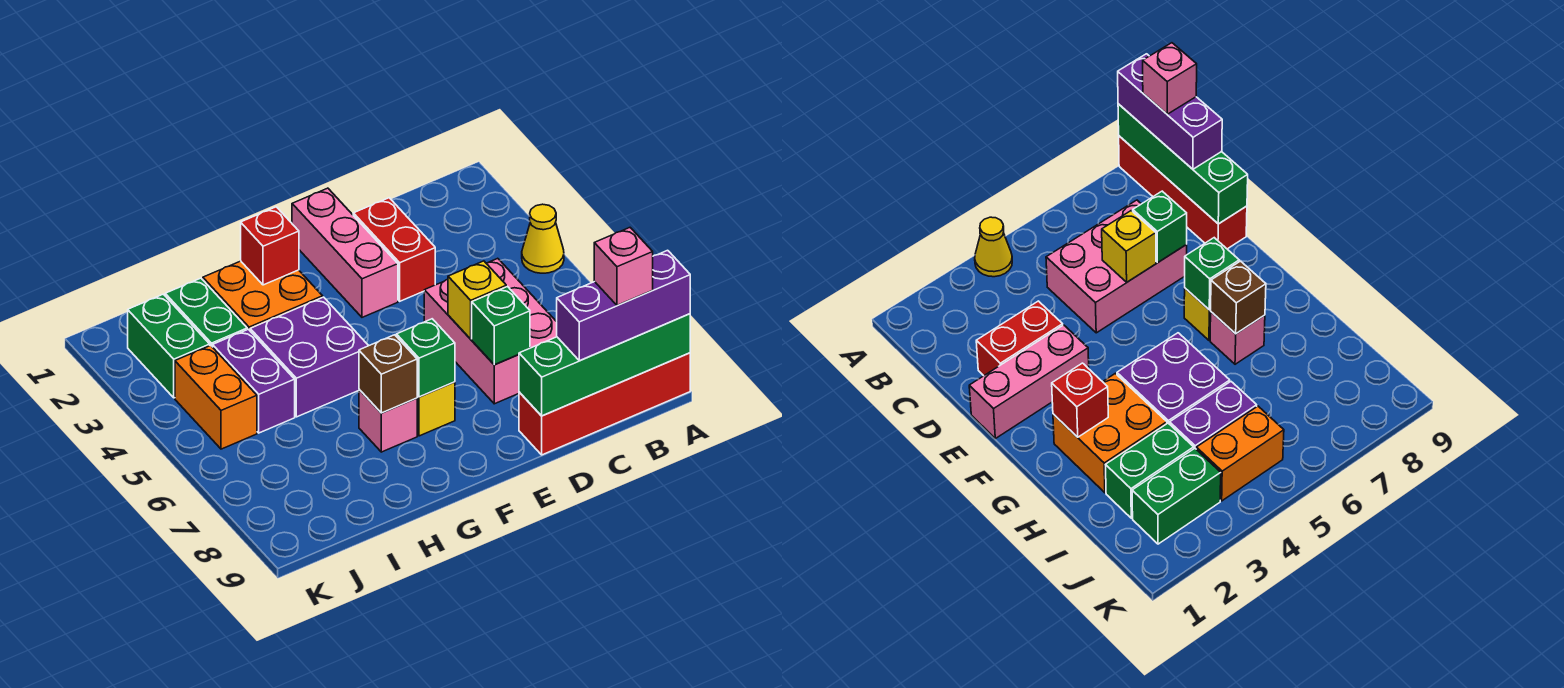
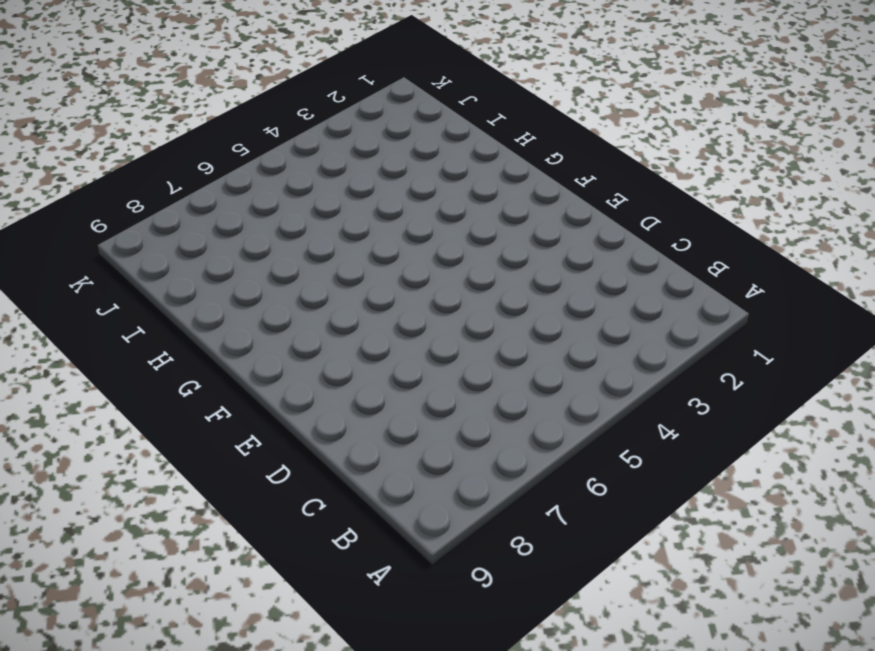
none -> yellow cone A4 level 1
none -> red brick A9:D9 level 1
none -> pink brick C5:D7 level 1

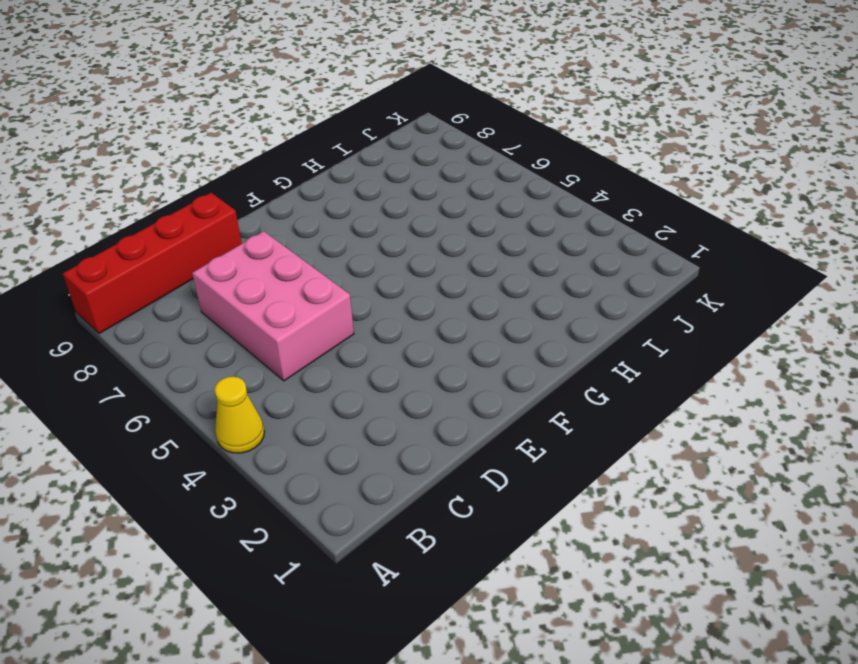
none -> red brick D2:D3 level 1
none -> pink brick E1:E3 level 1
none -> yellow brick F7 level 1

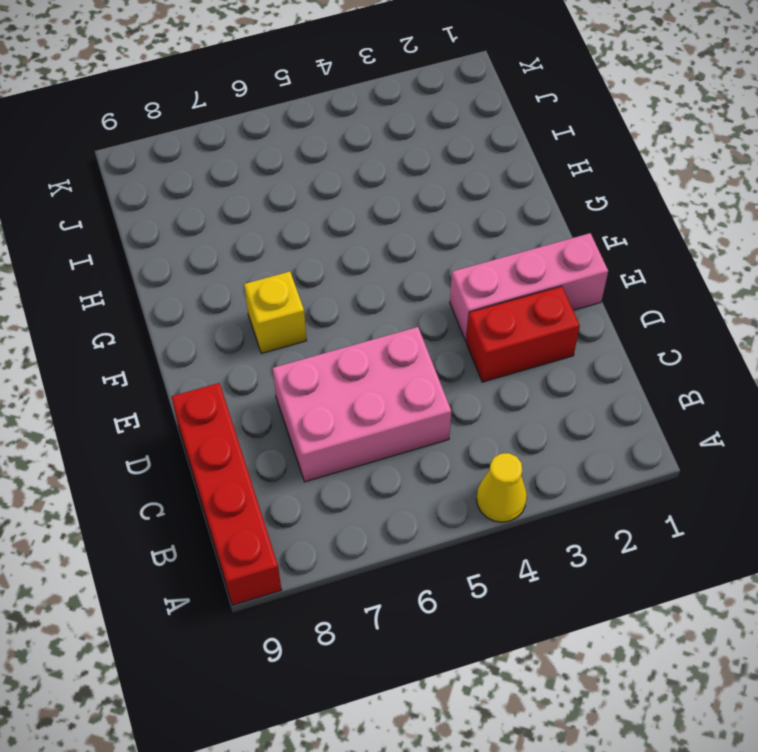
none -> orange brick G2:H3 level 1
none -> purple brick G4:H5 level 1
none -> pink brick G7 level 1

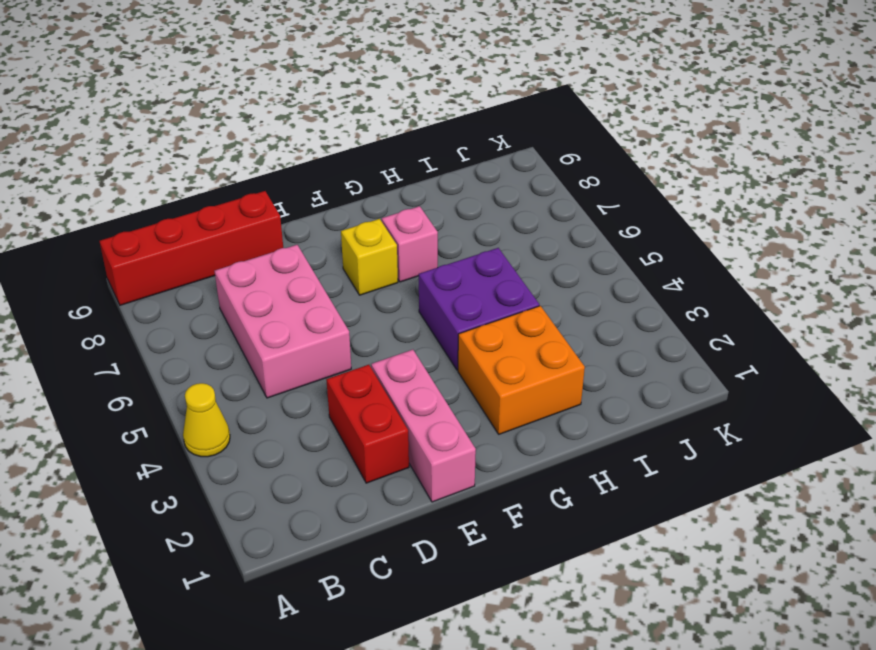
none -> green brick I2:I3 level 1
none -> purple brick I4:I5 level 1
none -> green brick J2:J3 level 1

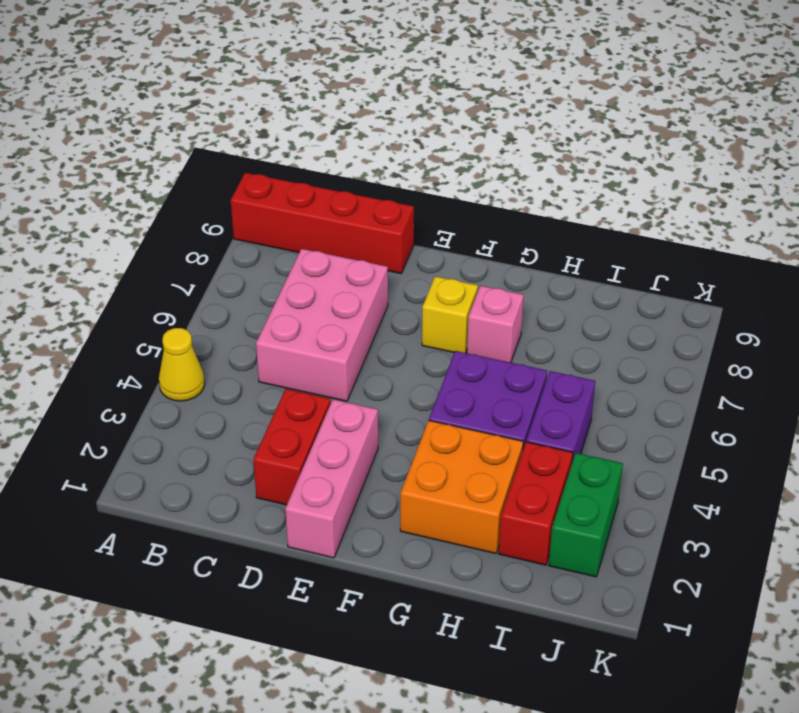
red brick I2:I3 level 1 -> green brick I2:I3 level 1
none -> orange brick J4:J5 level 1
none -> green brick A9:D9 level 2
none -> yellow brick D6 level 2

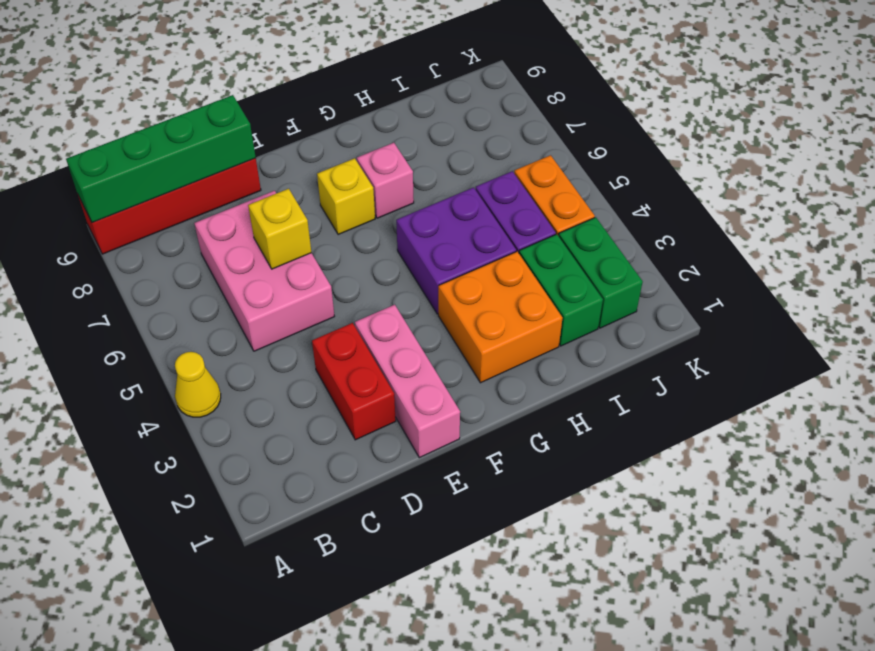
none -> green brick D7 level 2
none -> green brick F7 level 2
none -> red brick G2 level 2

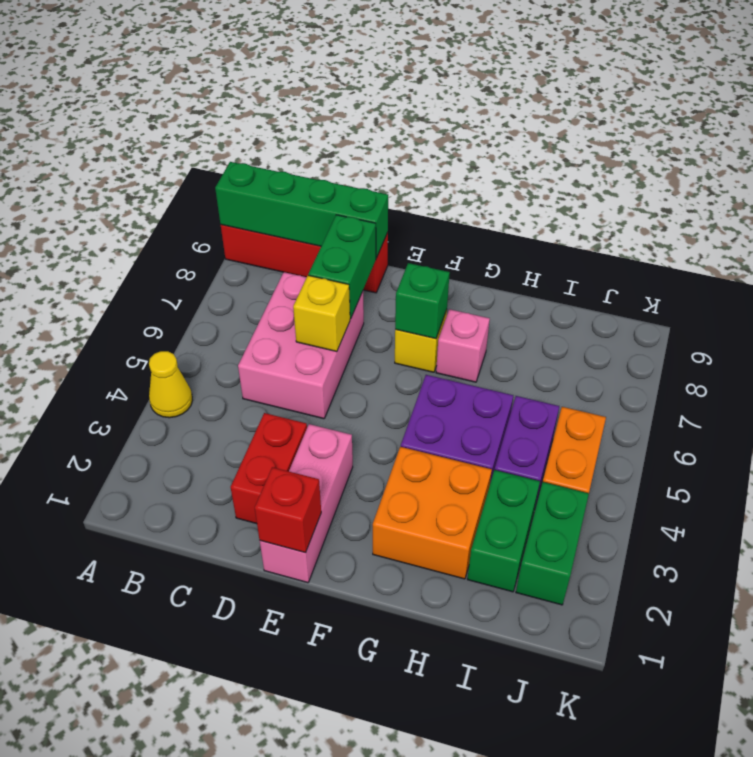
green brick D7:D8 level 2 -> green brick D7 level 2
red brick E1 level 2 -> red brick G2 level 2
none -> brown brick G7 level 2
none -> purple brick A9:C9 level 3
none -> pink brick B9 level 4

